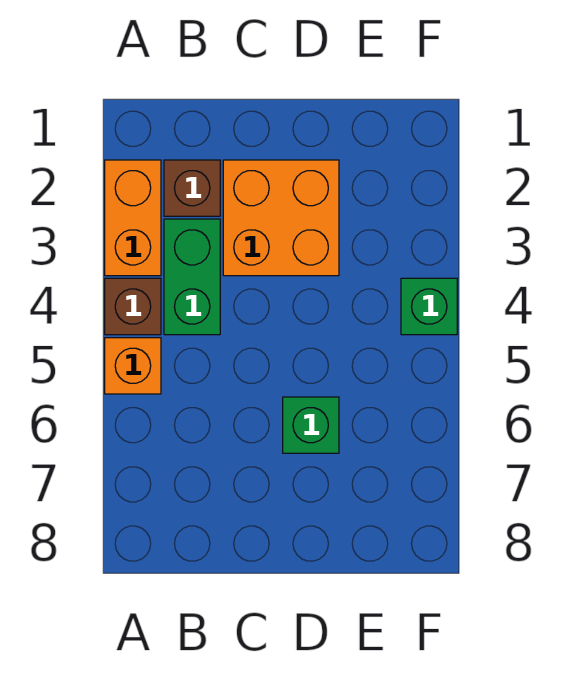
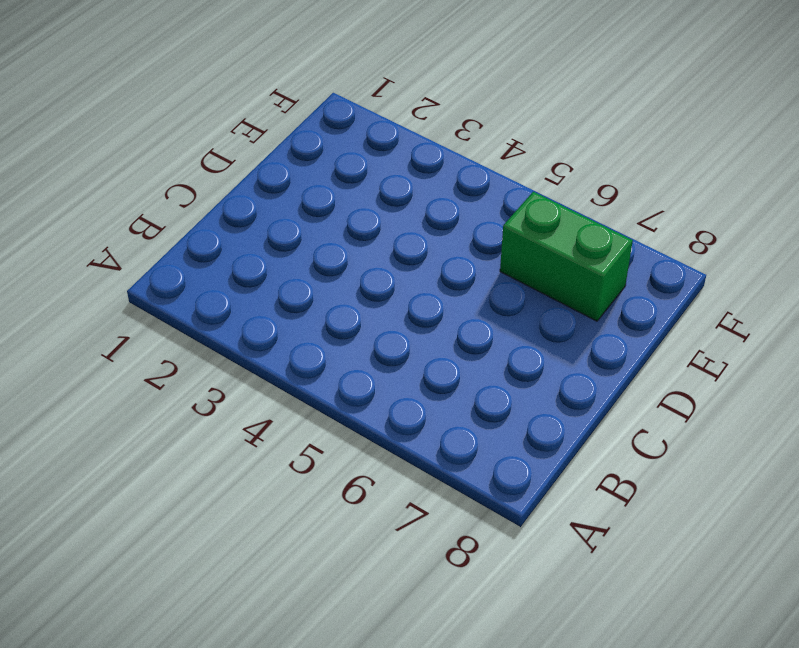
green brick E6:E7 level 1 -> green brick B3:B4 level 1
none -> orange brick A2:A3 level 1
none -> brown brick A4 level 1

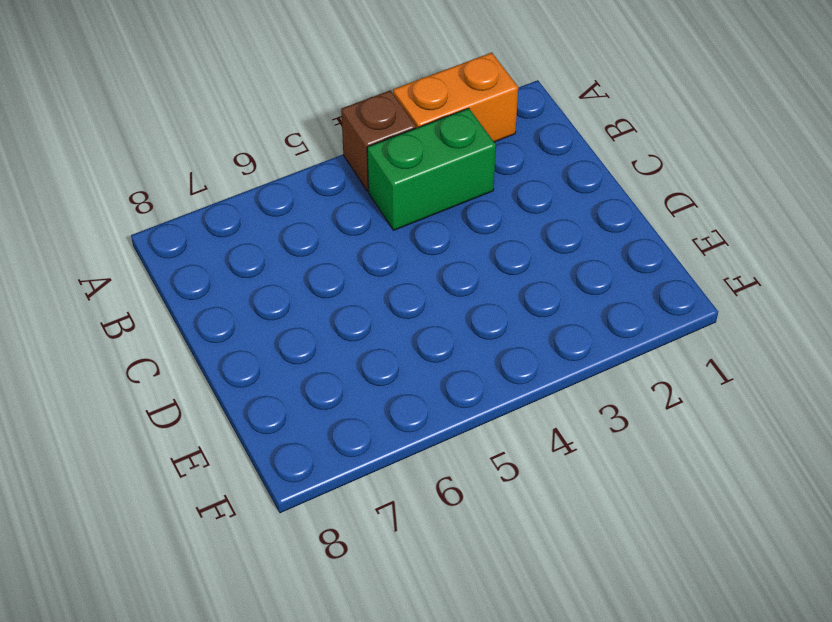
none -> orange brick A5 level 1
none -> brown brick B2 level 1

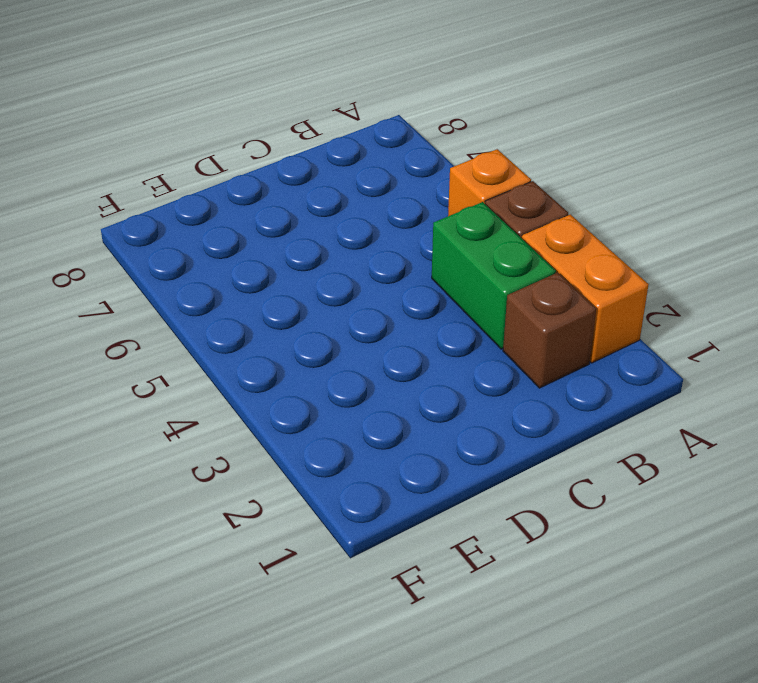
none -> orange brick C2:D3 level 1
none -> green brick D6 level 1

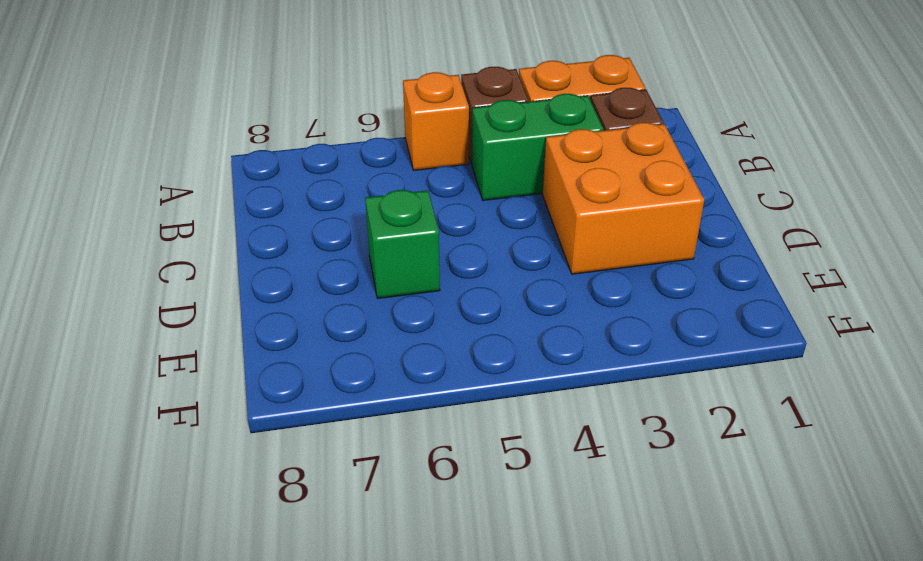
none -> green brick F4 level 1

